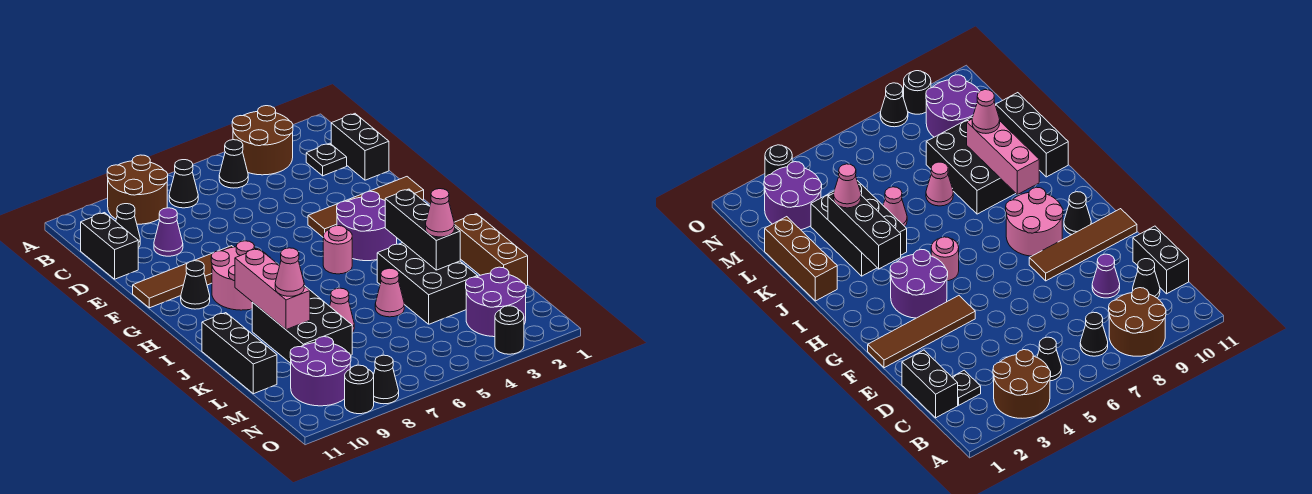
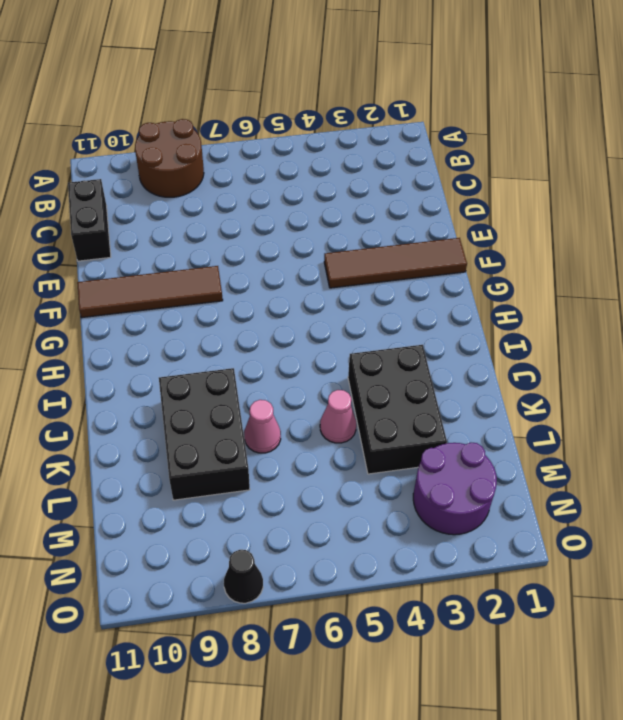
none -> brown round brick A3:B4 level 1
none -> black cone B5 level 1
none -> black cone B7 level 1
none -> black brick C1:D1 level 1

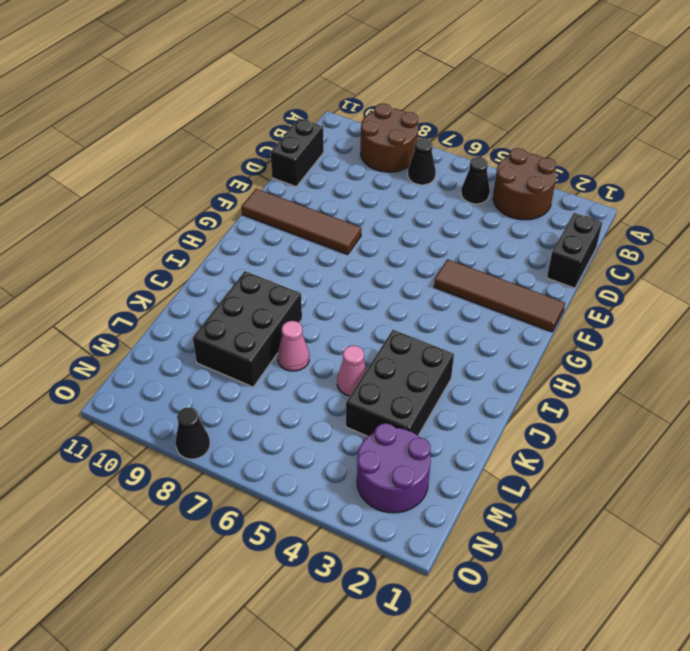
none -> black plate C2 level 1
none -> black cone C10 level 1
none -> purple cone D9 level 1
none -> purple round brick G3:H4 level 1

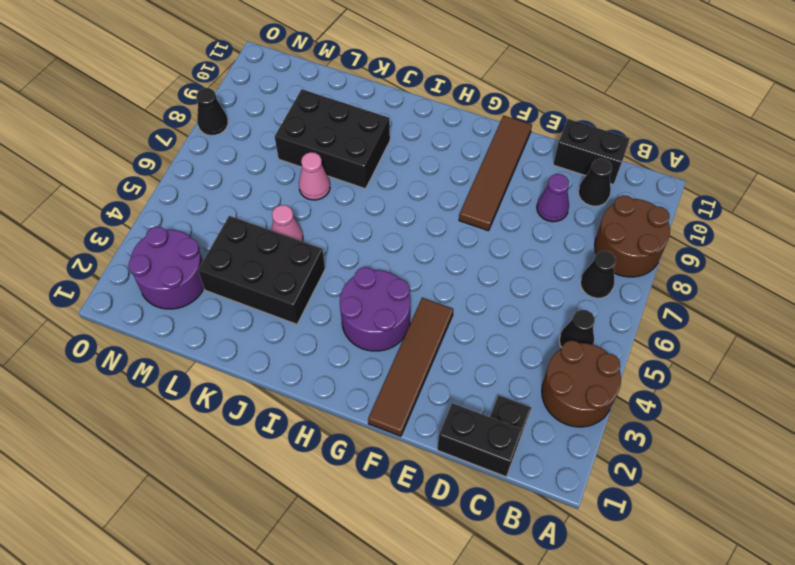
none -> pink round brick G8:H9 level 1
none -> black cone G10 level 1
none -> pink round brick H5 level 1
none -> brown brick J1:L1 level 1

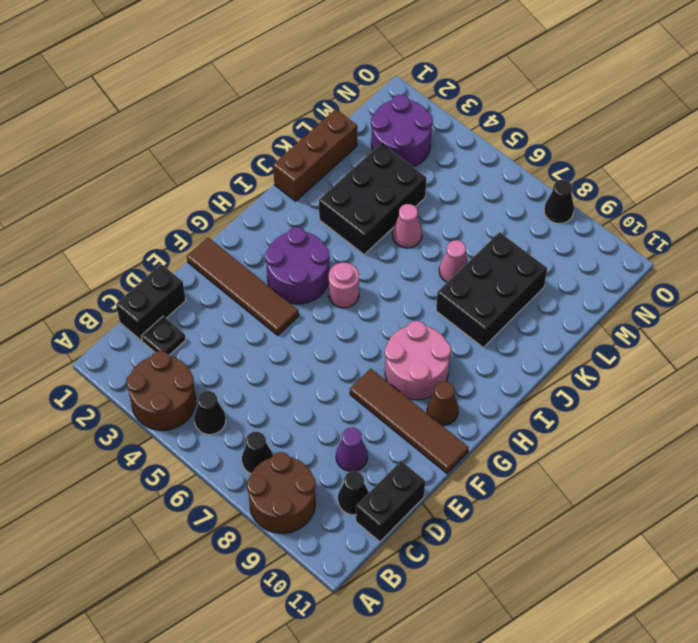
brown cone G10 level 1 -> black cone G10 level 1
none -> black brick J11:L11 level 1
none -> purple round brick M9:N10 level 1
none -> black round brick O3 level 1
none -> black round brick O9 level 1

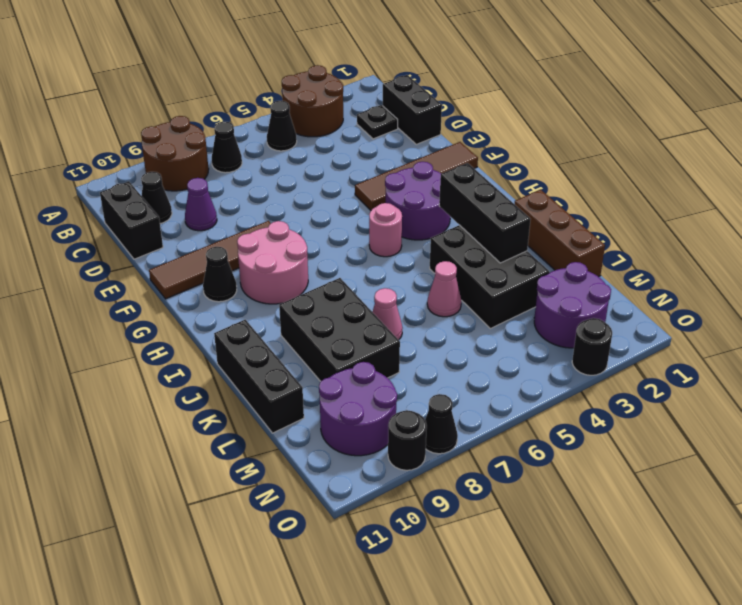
none -> pink brick I9:K9 level 2
none -> pink cone K3 level 3
none -> pink cone K9 level 3

